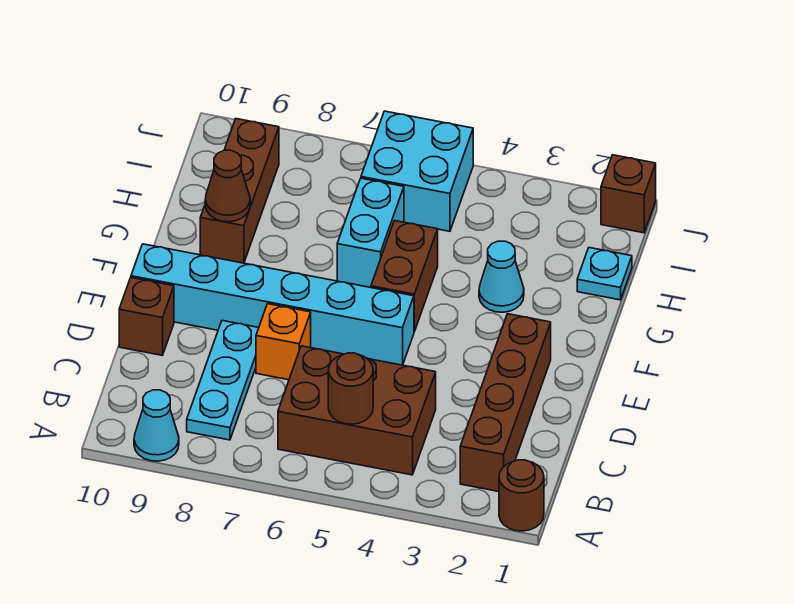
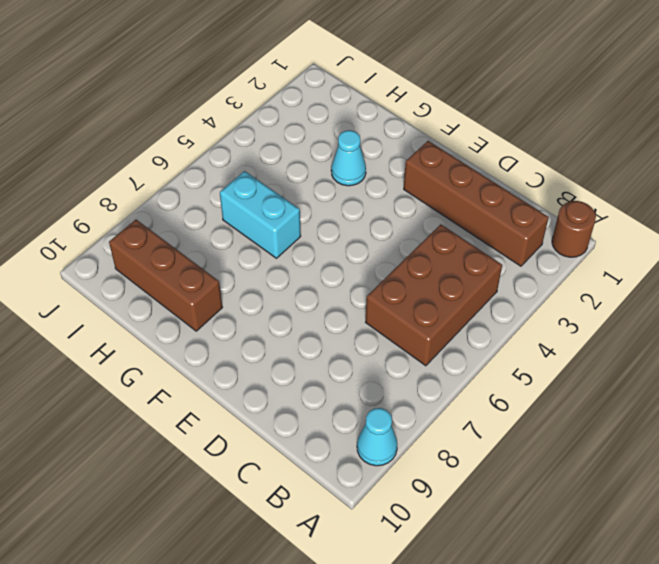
none -> cyan plate B8:D8 level 1
none -> orange brick D7 level 1
none -> brown brick D10 level 1

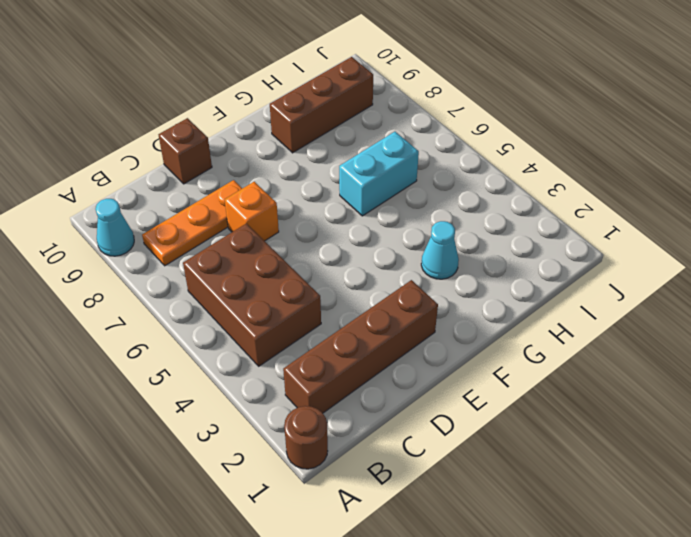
orange plate B8:D8 level 1 -> cyan plate B8:D8 level 1
none -> cyan brick E5:E10 level 1
none -> brown brick F5:G5 level 1
none -> cyan plate H1 level 1

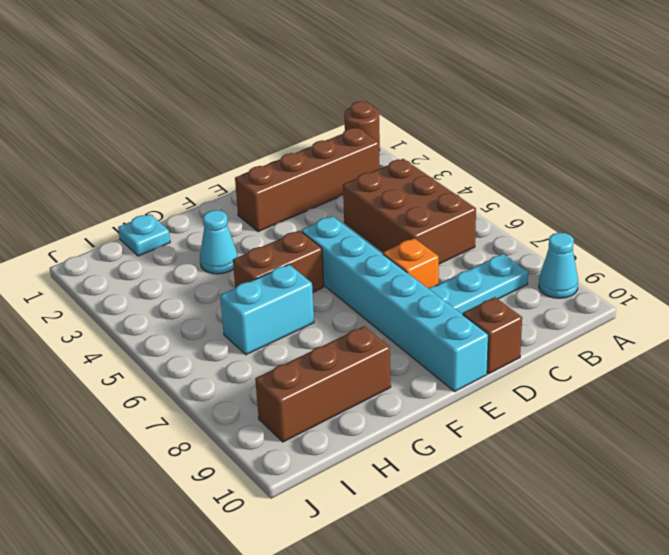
none -> cyan brick I5:J6 level 1
none -> brown brick J1 level 1
none -> brown round brick B5 level 2

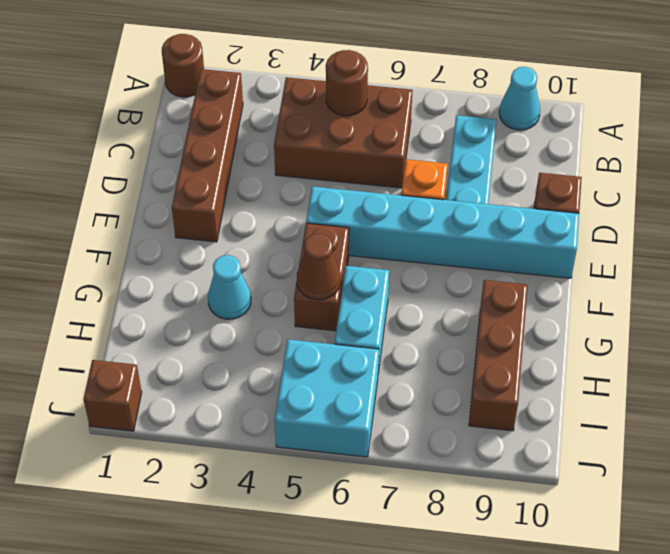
brown cone G5 level 2 -> brown cone G9 level 2
none -> cyan plate H1 level 1

